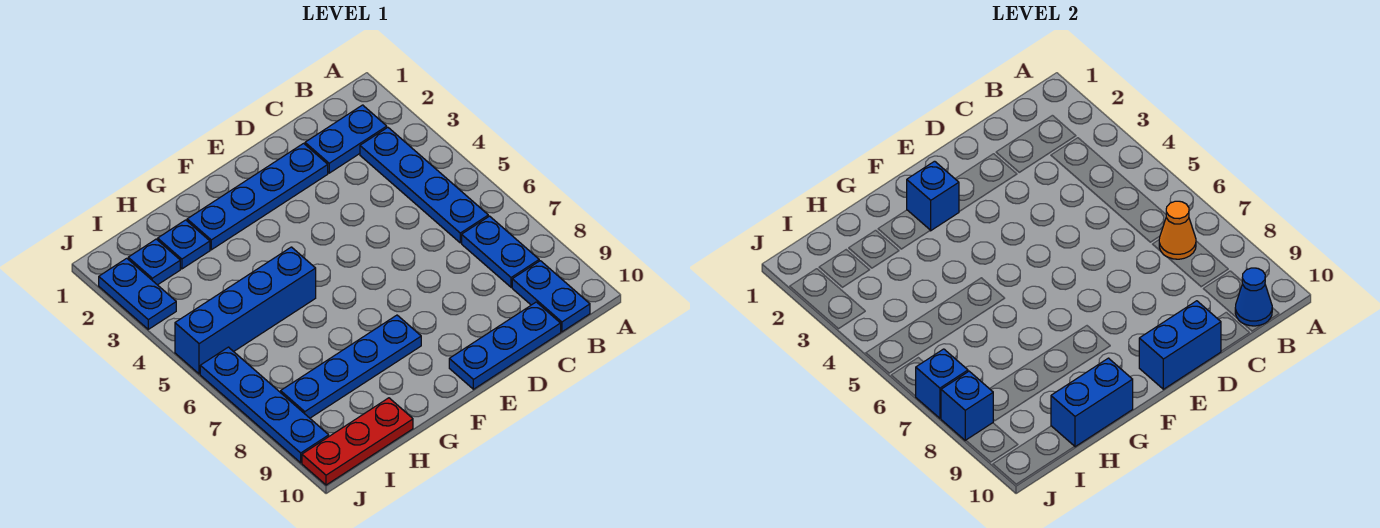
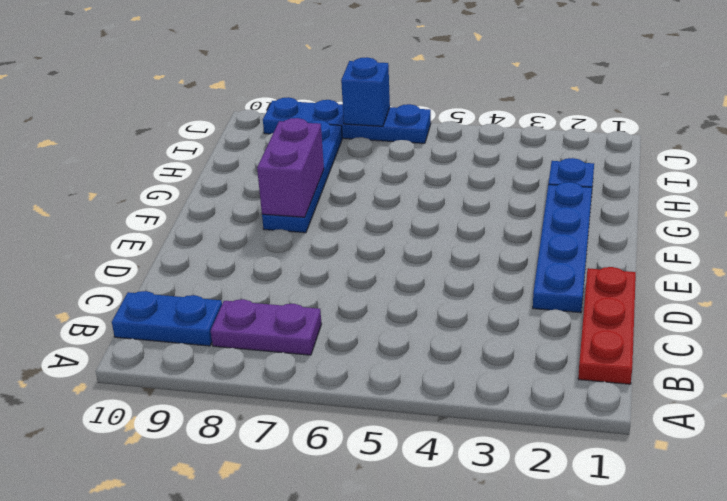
red plate B1:D1 level 1 -> red plate H10:J10 level 1
purple plate B7:B8 level 1 -> blue plate B7:B8 level 1
purple brick F8:G8 level 2 -> none
none -> blue plate B2:C2 level 1
none -> blue plate B3:B6 level 1
none -> blue plate C10:E10 level 1

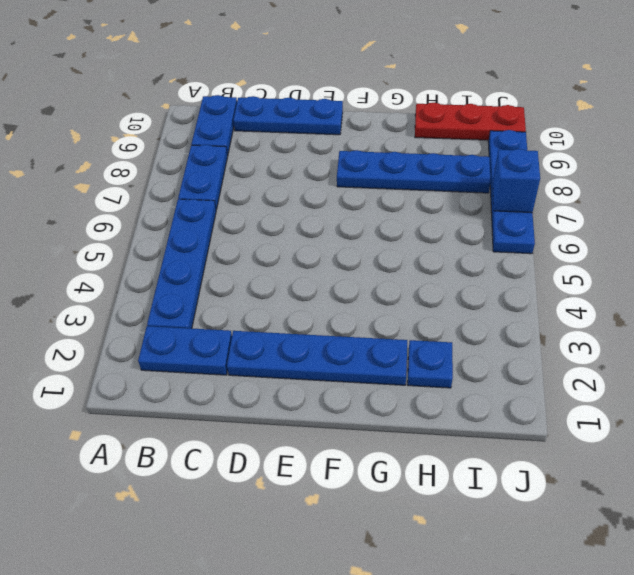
none -> blue brick G5:J5 level 1
none -> blue plate I2 level 1
none -> blue plate J2:J3 level 1

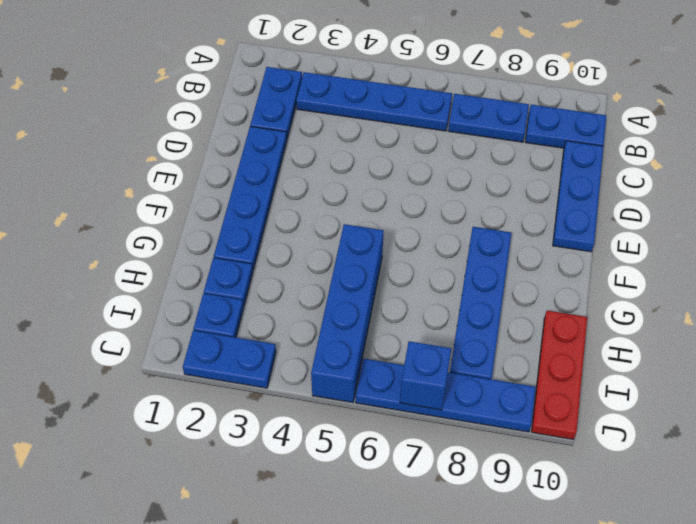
none -> orange cone B7 level 2
none -> blue cone B10 level 2
none -> blue brick D10:E10 level 2

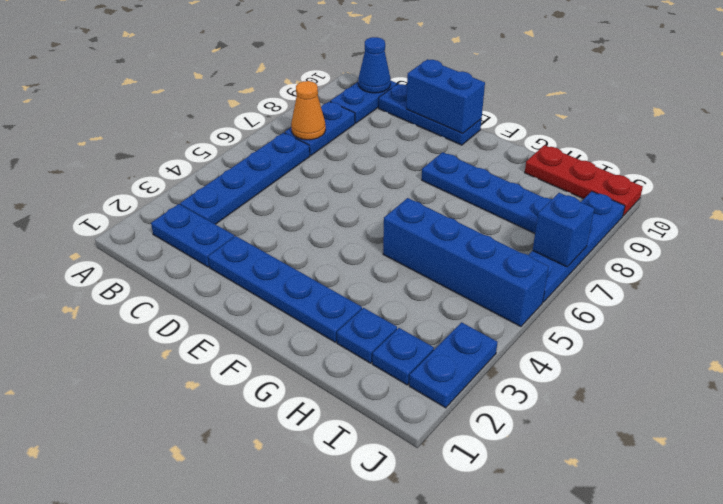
none -> blue brick F2 level 2
none -> blue brick G10:H10 level 2
none -> blue brick J8 level 2

